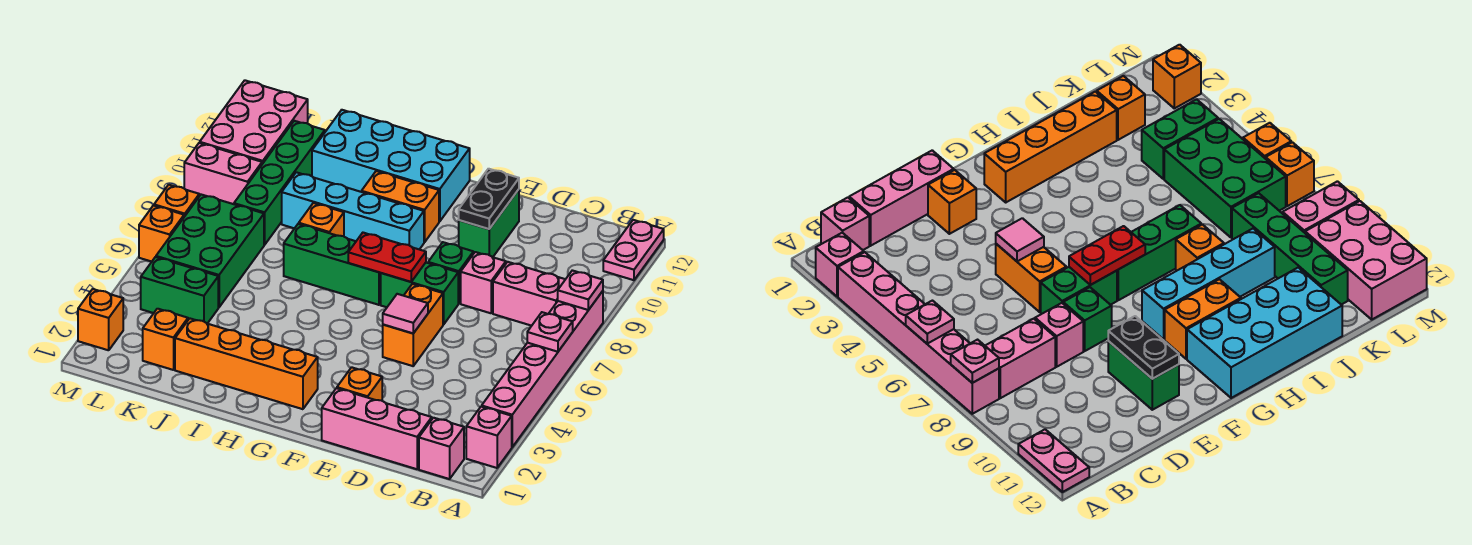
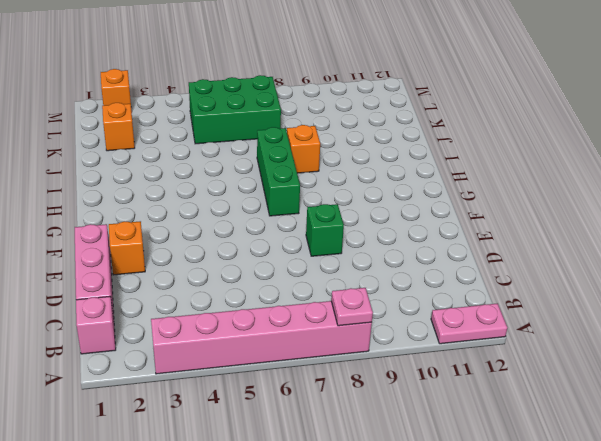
none -> pink brick A2 level 1
none -> pink brick B8:C8 level 1
none -> pink brick D8 level 1
none -> orange brick E5:E6 level 1

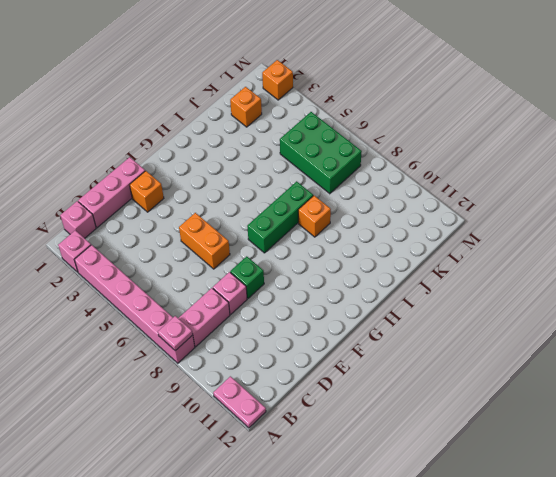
none -> green brick E7:F7 level 1
none -> green brick E10:E11 level 1
none -> orange brick G2:J2 level 1
none -> cyan brick G9:J9 level 1

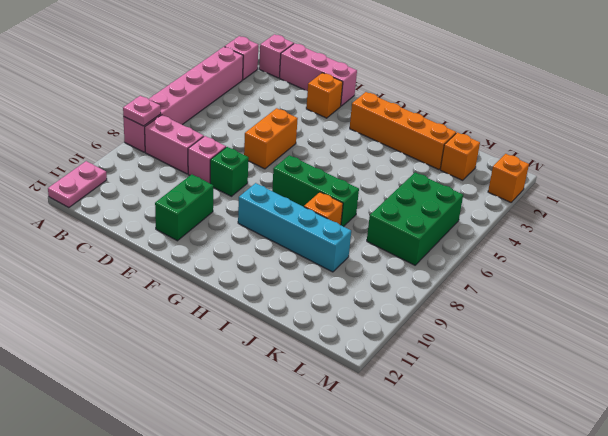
none -> green brick E7:F7 level 1
none -> orange brick G10:H10 level 1
none -> cyan brick G11:J12 level 1
none -> green brick K4:L4 level 1

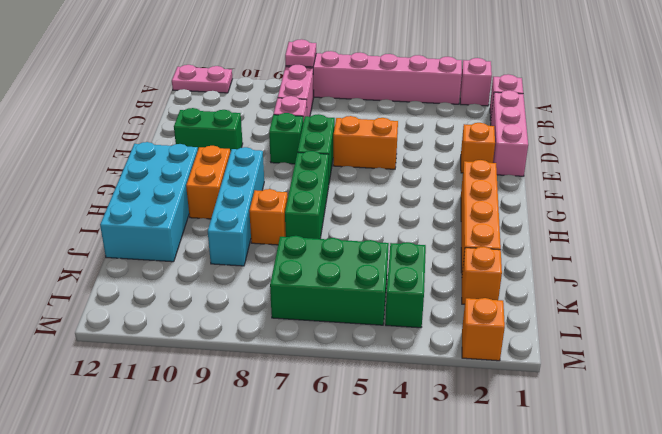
none -> green brick K8:K11 level 1
none -> pink brick L9:M9 level 1
none -> pink brick L10:M12 level 1
none -> orange brick M6 level 1

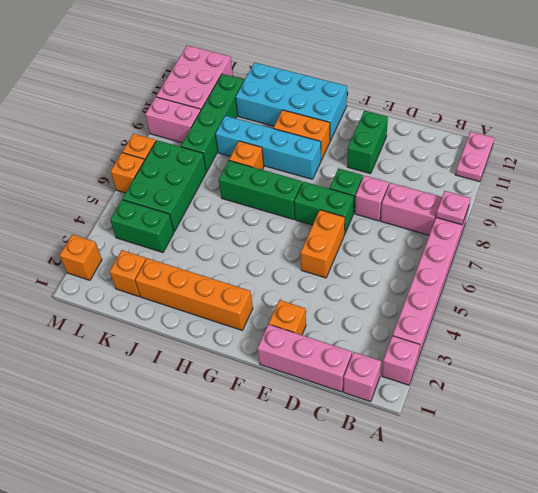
none -> pink plate A6 level 2
none -> pink tile E5 level 2
none -> black plate E10:E11 level 2
none -> red plate F7:G7 level 2

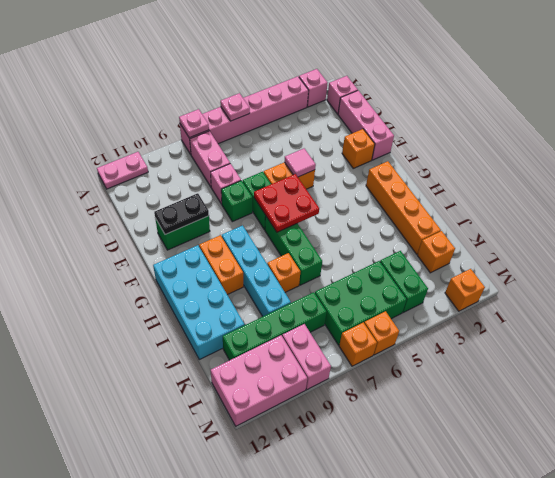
red plate F6:G7 level 2 -> red plate F7:G7 level 2

